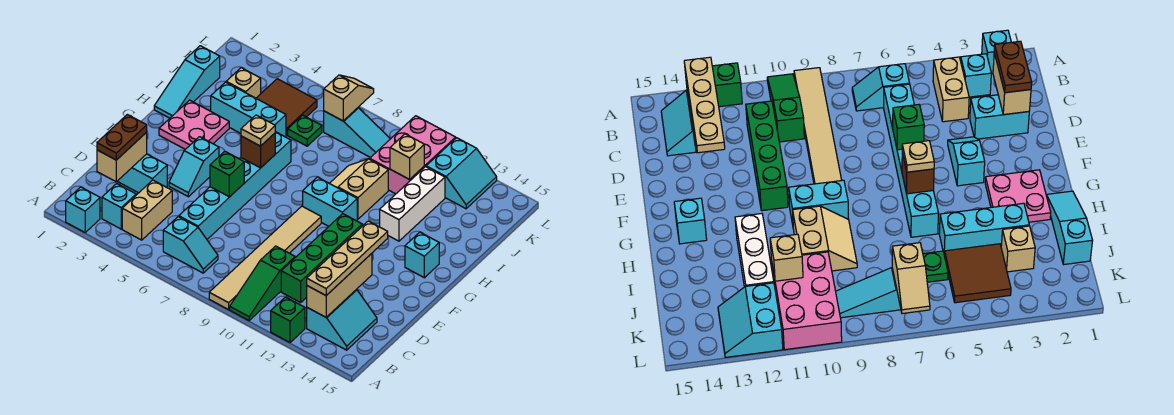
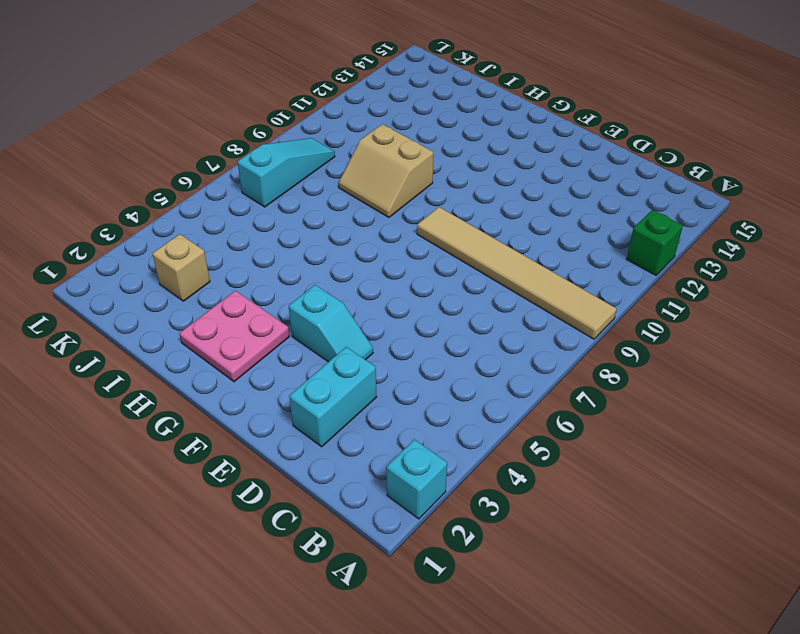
none -> green slope A10:C10 level 1 top C
none -> cyan brick B3 level 1
none -> tan brick B4:C4 level 1
none -> cyan slope B6:B7 level 1 top 6

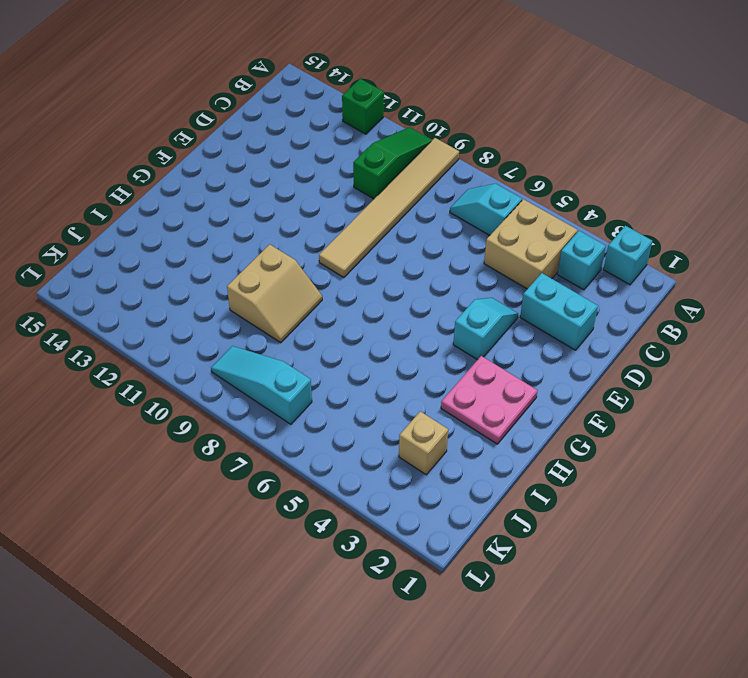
tan brick B4:C5 level 1 -> tan brick B4:C4 level 1
none -> cyan slope B13:C14 level 1 top 13
none -> cyan brick C6:H6 level 1
none -> green brick C11:F11 level 1
none -> cyan brick G9:G10 level 1

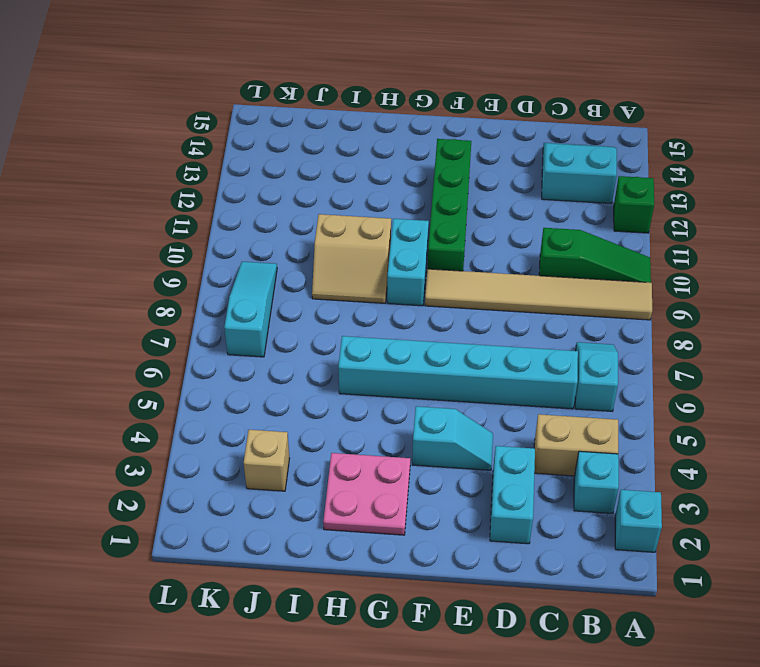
green brick F10:F13 level 1 -> green brick C11:F11 level 1
none -> cyan brick G14 level 1
none -> cyan slope H1:J1 level 1 top J
none -> white brick H12:J12 level 1
none -> cyan brick I3:I5 level 1

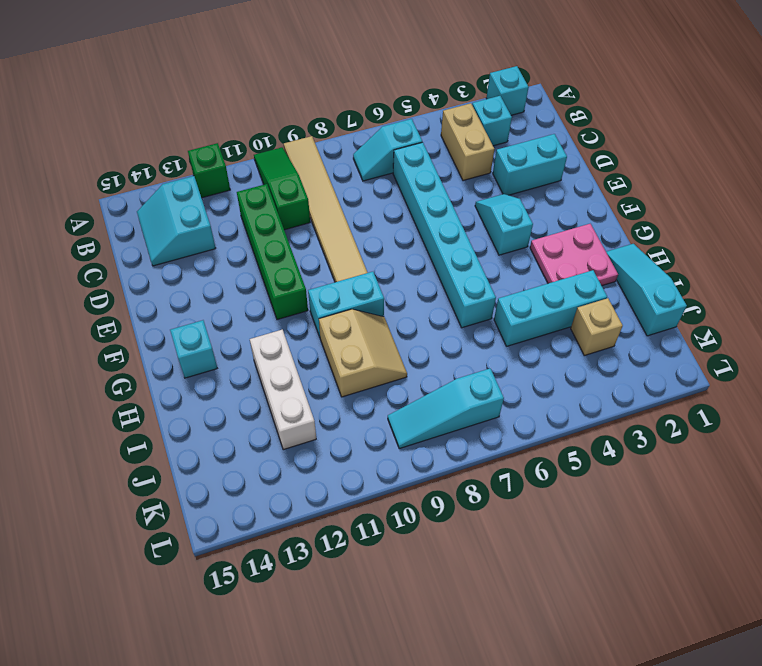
none -> brown tile J4:K5 level 1
none -> green plate J6 level 1
none -> pink brick J10:L11 level 1
none -> cyan slope K12:L13 level 1 top 12

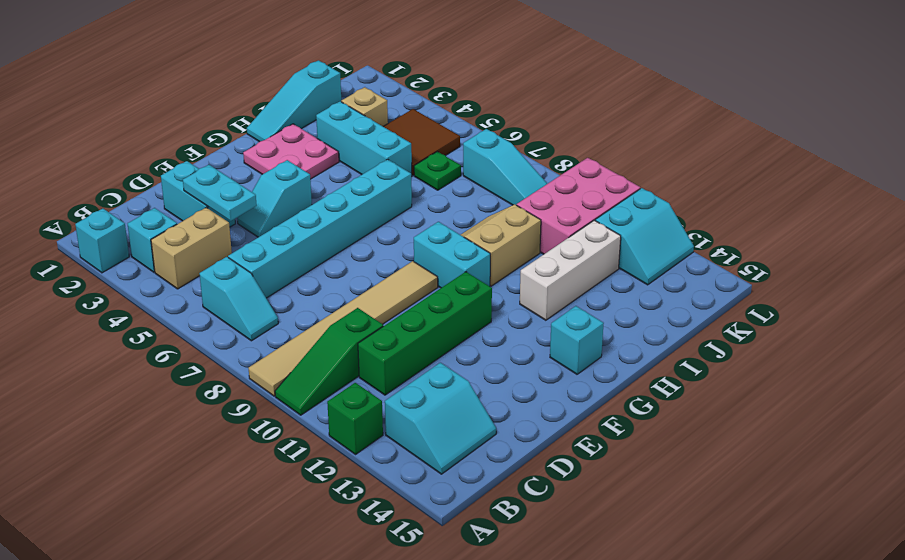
cyan plate D3:D4 level 2 -> none
none -> tan brick B13:D13 level 2
none -> tan brick C2:D2 level 2
none -> green brick E6 level 2
none -> brown brick G6 level 2

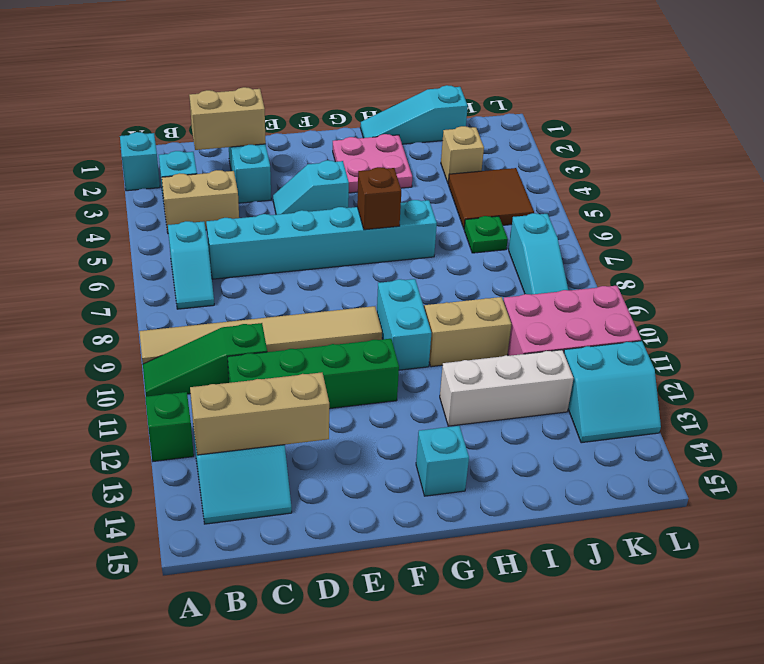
none -> cyan brick I3:I5 level 1
none -> green brick E6 level 2
none -> tan brick J11 level 2
none -> tan slope K7:L7 level 2 top K

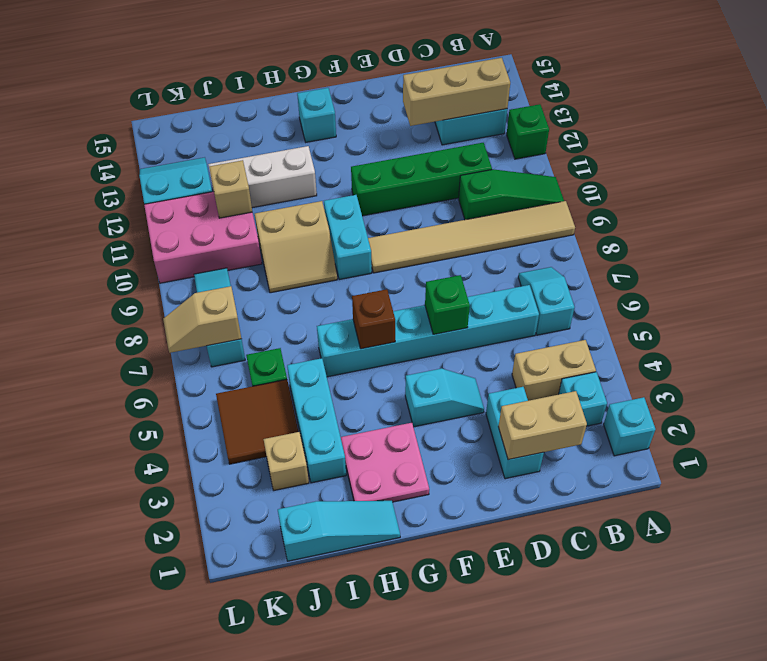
none -> tan plate B13:E13 level 3
none -> brown plate C2:D2 level 3
none -> tan plate G6 level 3

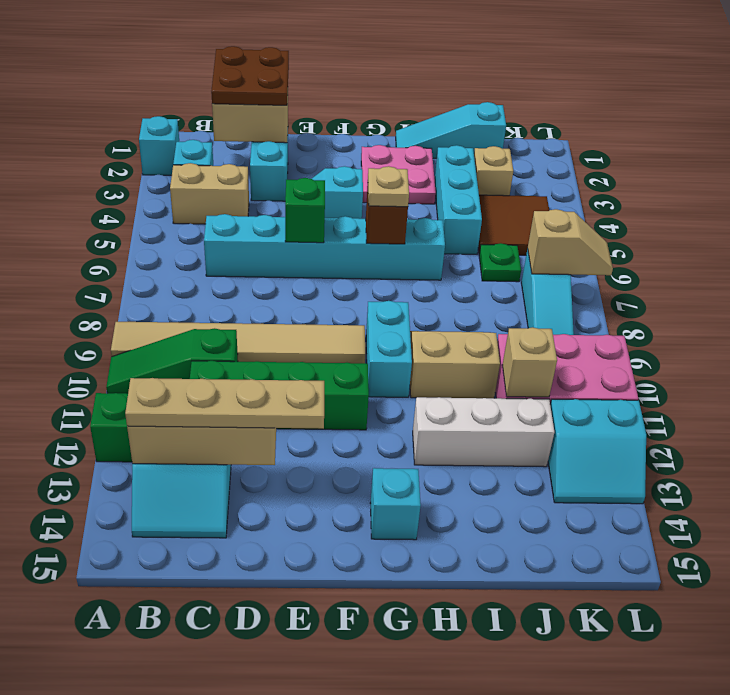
brown plate C1:D2 level 3 -> brown plate C2:D2 level 3
none -> cyan slope B6:B7 level 1 top 6

